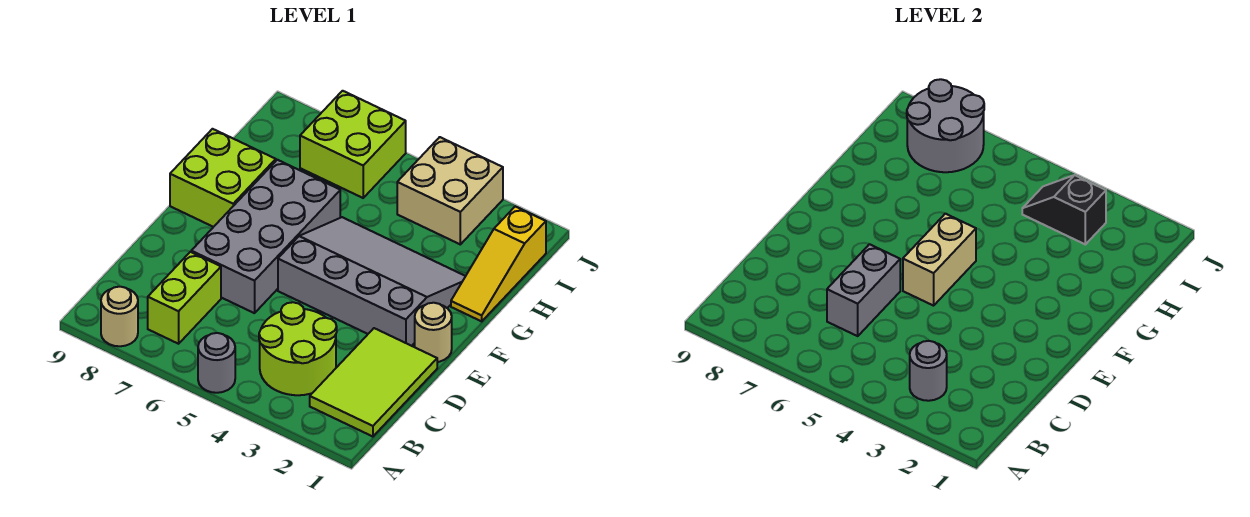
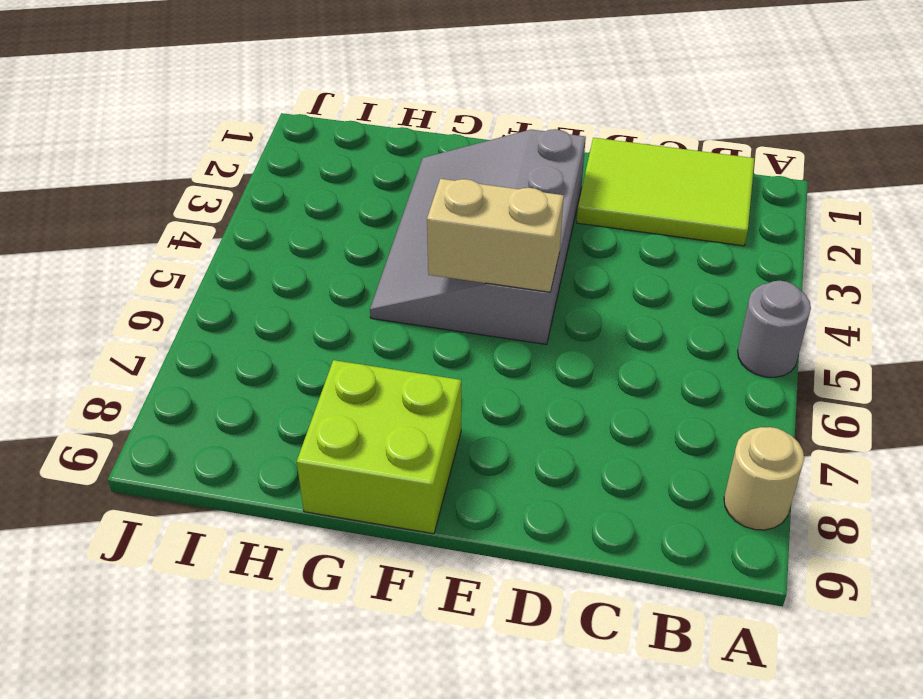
none -> lime round brick B3:C4 level 1
none -> lime brick B7:C7 level 1
none -> grey brick D6:G7 level 1

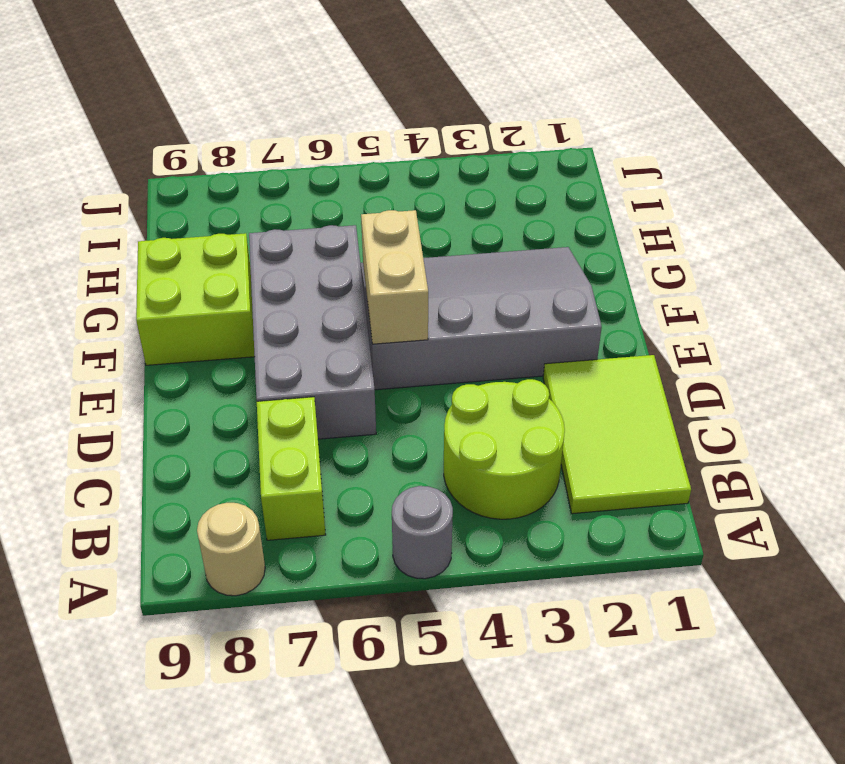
none -> tan round brick E1 level 1
none -> yellow slope G1:I1 level 1 top I
none -> tan brick I3:J4 level 1

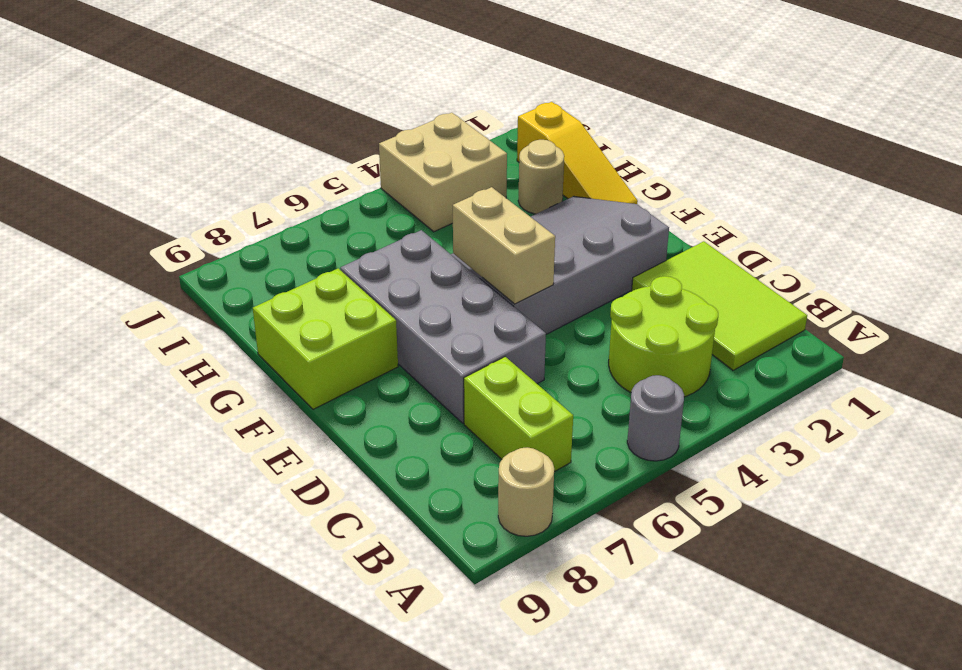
tan round brick H2 level 1 -> tan round brick E1 level 1
none -> lime brick I6:J7 level 1
none -> grey round brick B3 level 2
none -> grey brick C6:D6 level 2

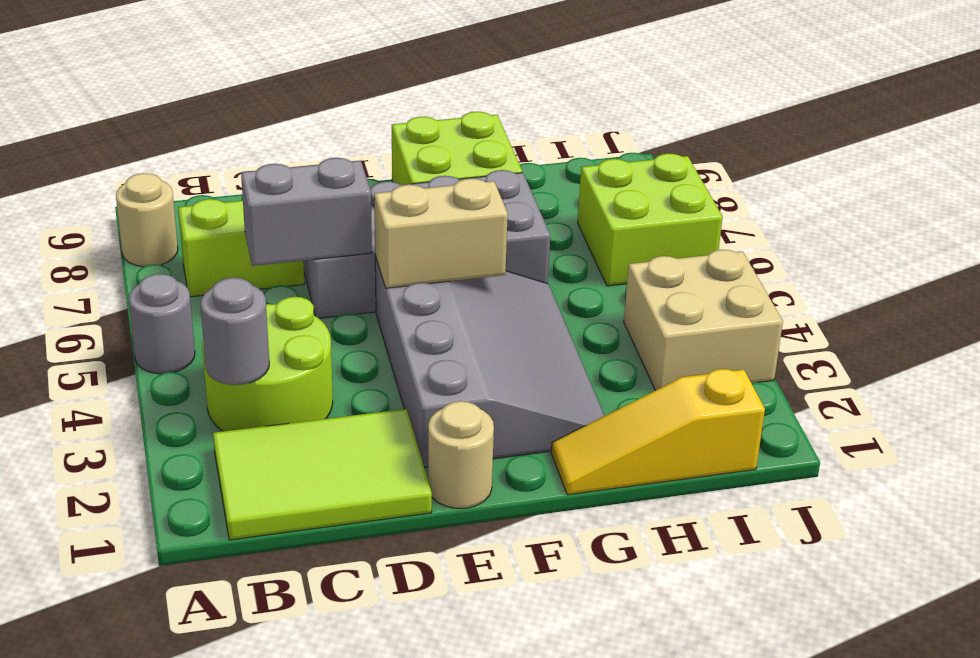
none -> black slope I3:I4 level 2 top 3
none -> grey round brick I7:J8 level 2

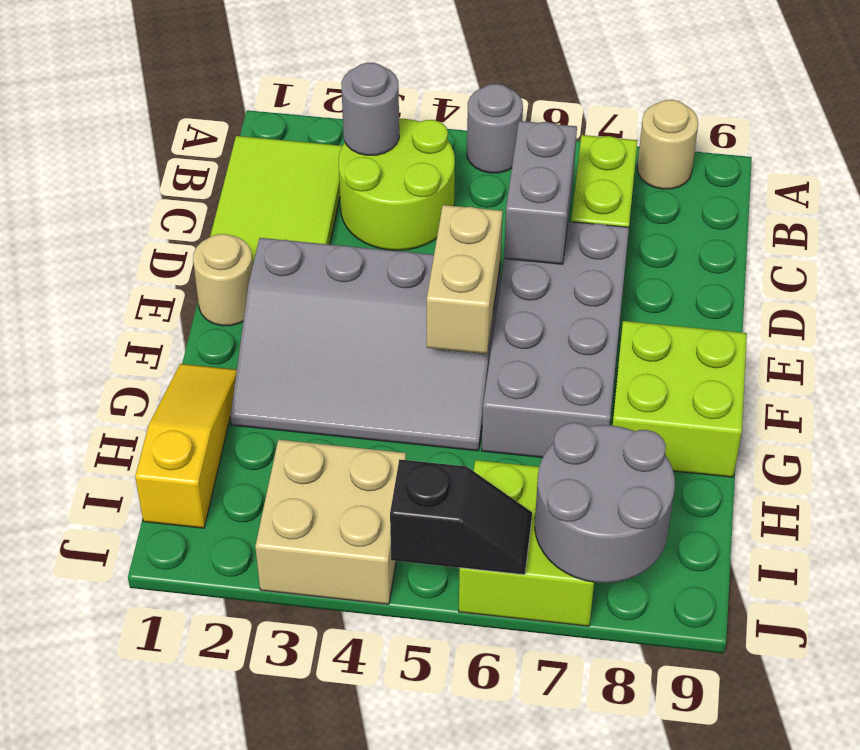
black slope J5:J6 level 2 top 5 -> black slope I3:I4 level 2 top 3

